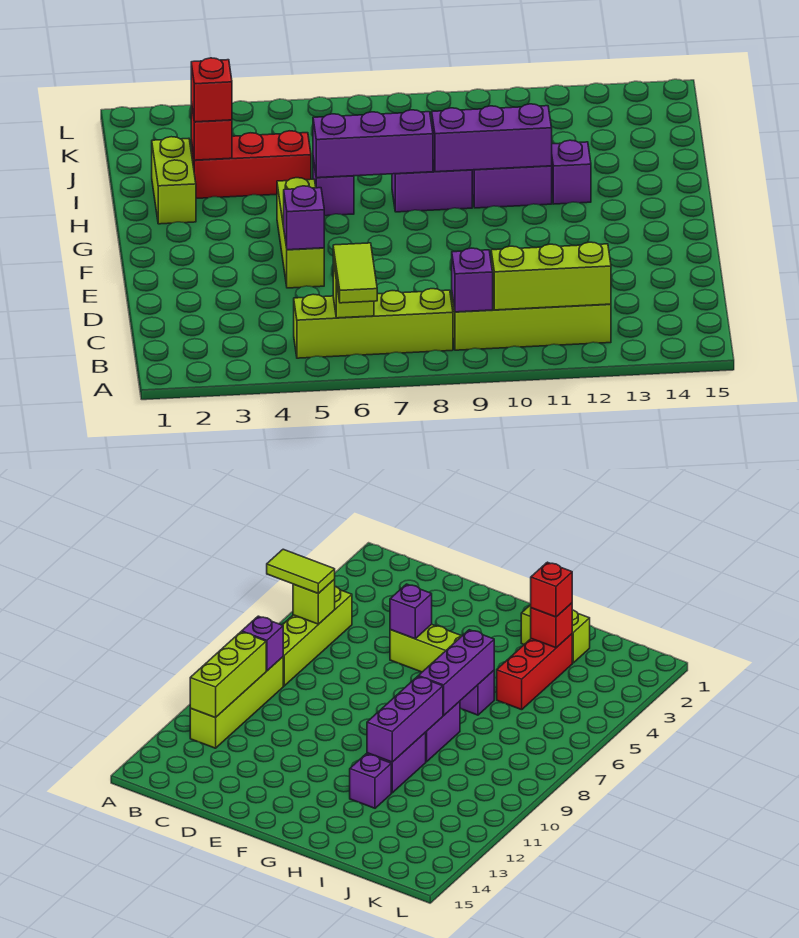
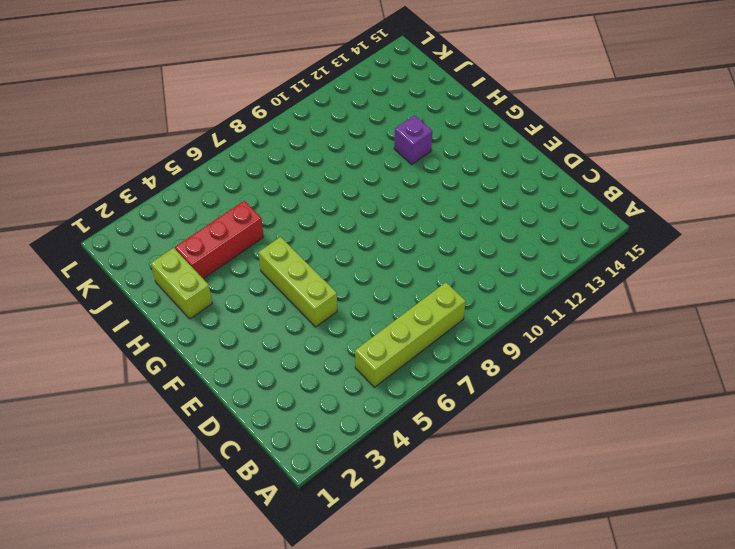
none -> lime brick B9:B12 level 1
none -> purple brick H6 level 1
none -> purple brick H8:H9 level 1

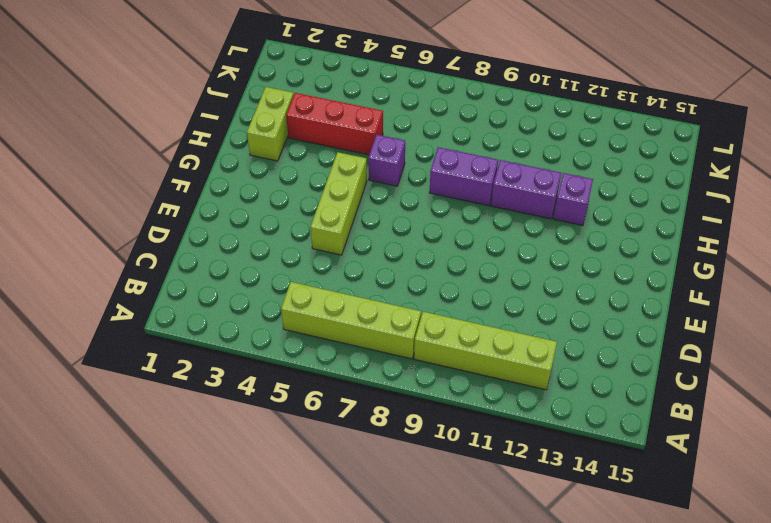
none -> lime brick B6 level 2
none -> purple brick B9 level 2
none -> lime brick B10:B12 level 2

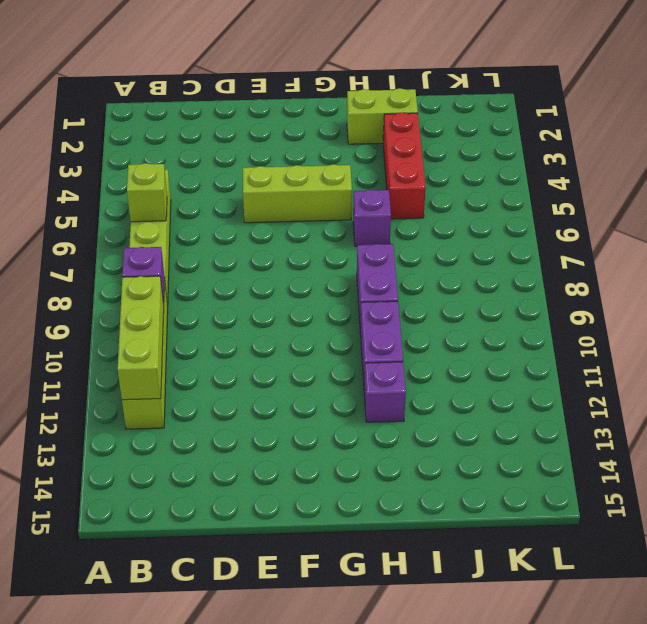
none -> purple brick E5 level 2
none -> purple brick H6:H8 level 2
none -> purple brick H9:H11 level 2

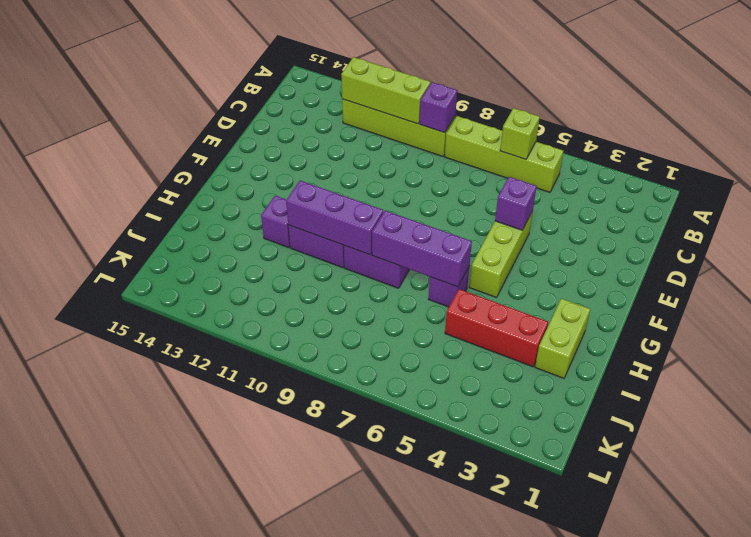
none -> red brick I3 level 2
none -> lime tile A6:B6 level 3
none -> red brick I3 level 3

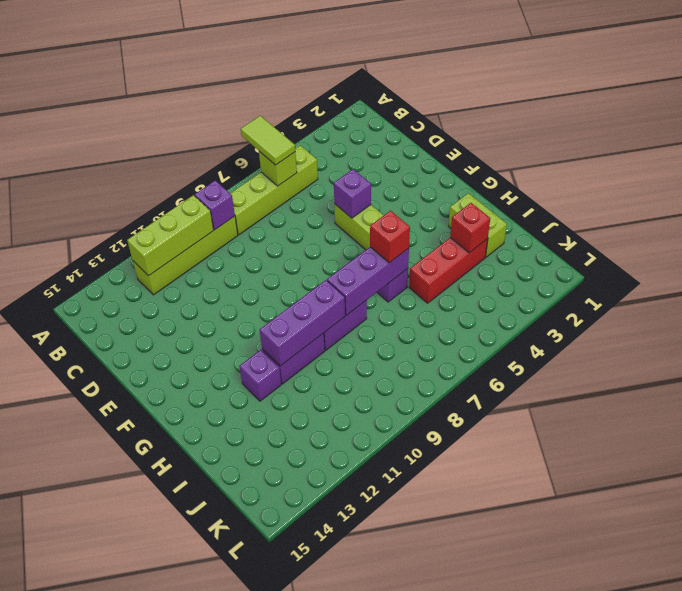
red brick H6 level 3 -> red brick I3 level 3

